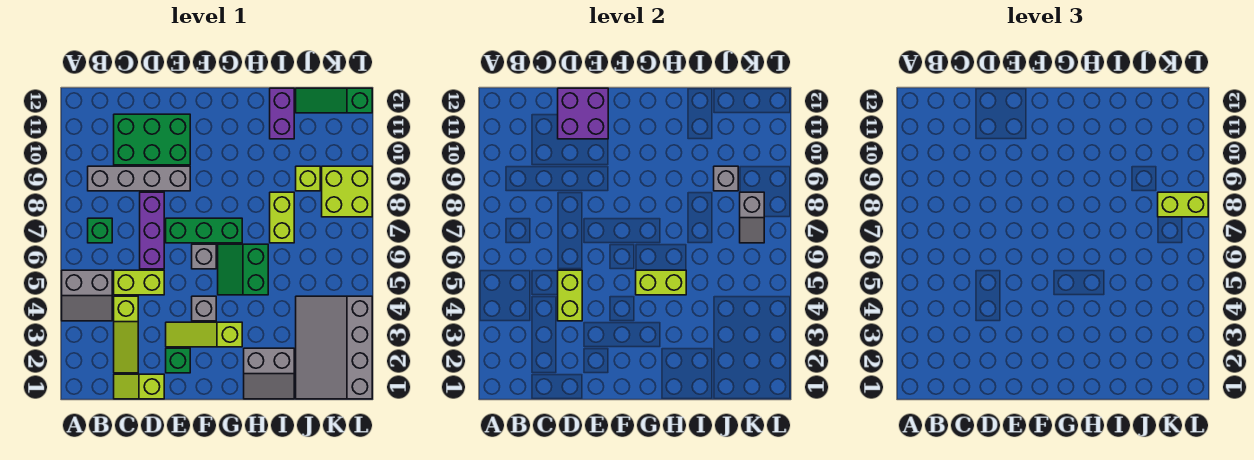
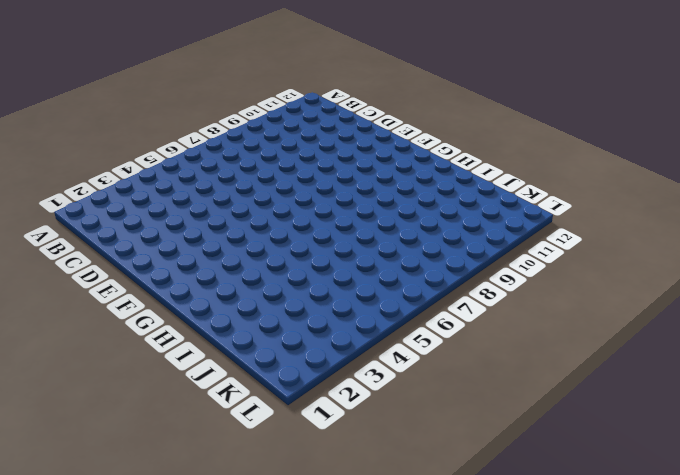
none -> grey slope A4:B5 level 1 top 5
none -> green brick B7 level 1
none -> grey brick B9:E9 level 1

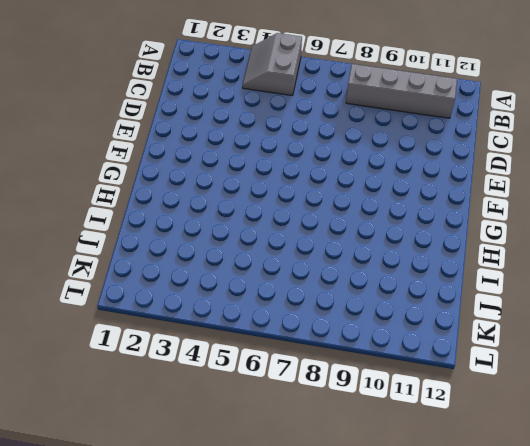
grey brick B8:B11 level 1 -> grey brick B9:E9 level 1
none -> green brick B7 level 1
none -> lime slope C1:D1 level 1 top D
none -> lime slope C2:C4 level 1 top 4

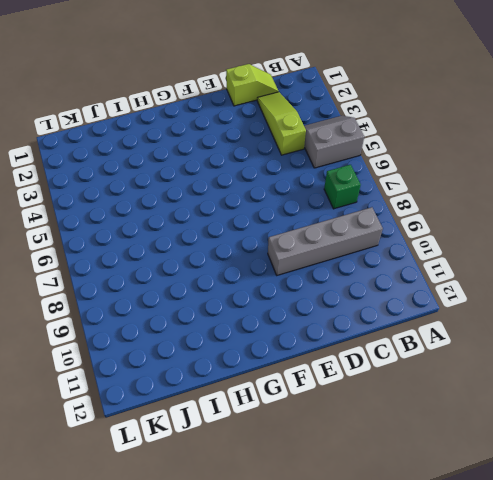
none -> lime brick C5:D5 level 1
none -> green brick C10:E11 level 1
none -> purple brick D6:D8 level 1

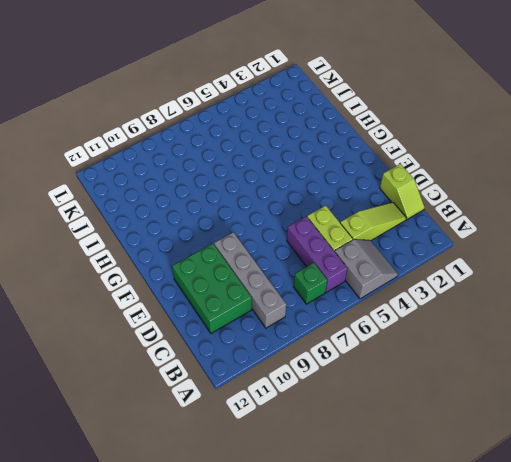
purple brick B6:D6 level 1 -> purple brick D6:D8 level 1
none -> green brick E2 level 1
none -> lime slope E3:G3 level 1 top G
none -> green brick E7:G7 level 1

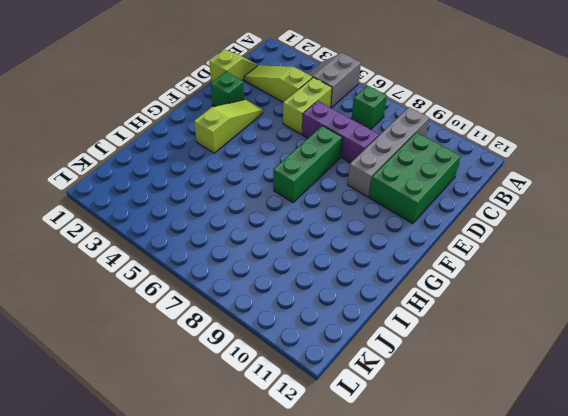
none -> grey brick F4 level 1
none -> grey brick F6 level 1
none -> green slope G5:H6 level 1 top H

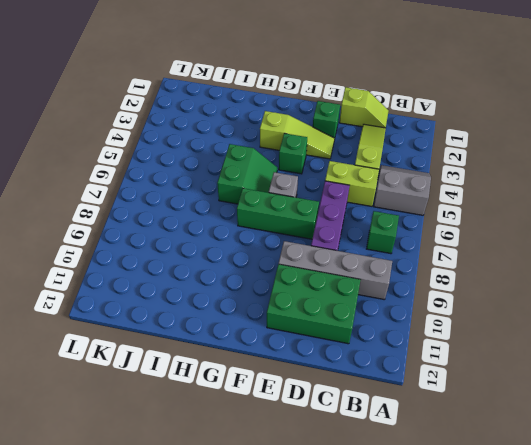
green brick F4 level 1 -> grey brick F4 level 1
none -> grey slope H1:I2 level 1 top 2
none -> lime brick I7:I8 level 1
none -> purple brick I11:I12 level 1

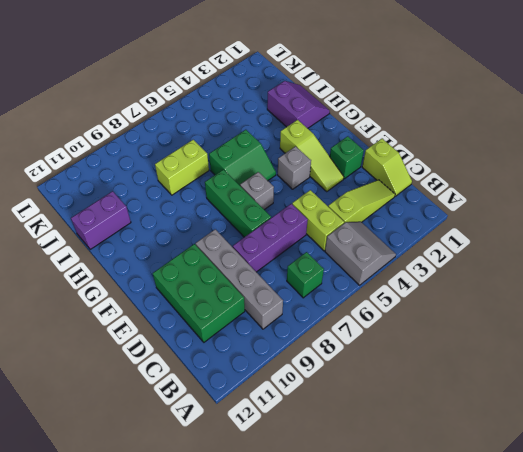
purple slope H1:I2 level 1 top 2 -> grey slope H1:I2 level 1 top 2
none -> grey slope J1:L4 level 1 top L
none -> lime brick J9 level 1
none -> green slope J12:L12 level 1 top L

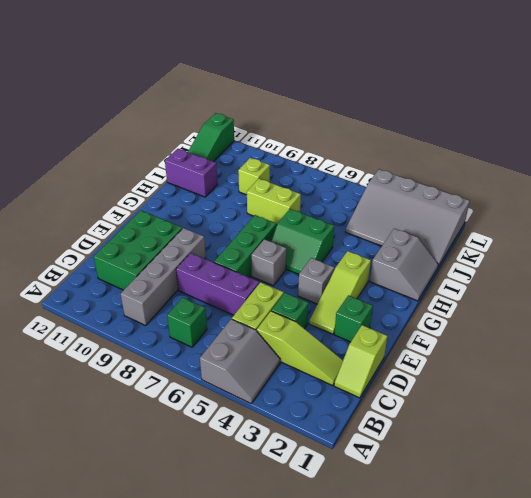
green brick D4 level 1 -> none
none -> lime brick K8:L9 level 1
none -> lime brick D4:D5 level 2
none -> purple brick D11:E12 level 2

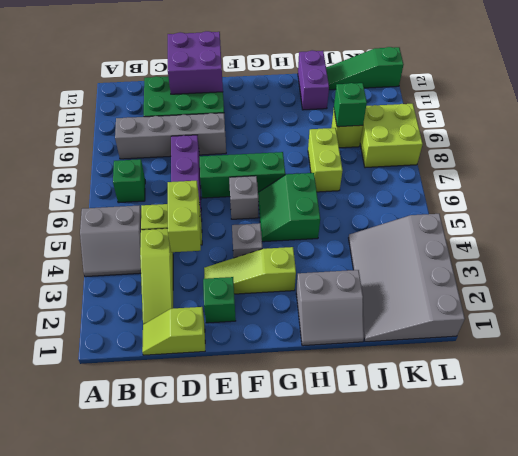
green brick J9 level 2 -> grey brick J9 level 2
none -> lime brick G5:H5 level 2
none -> grey slope K7:K8 level 2 top 8
none -> lime brick K8:L8 level 3

